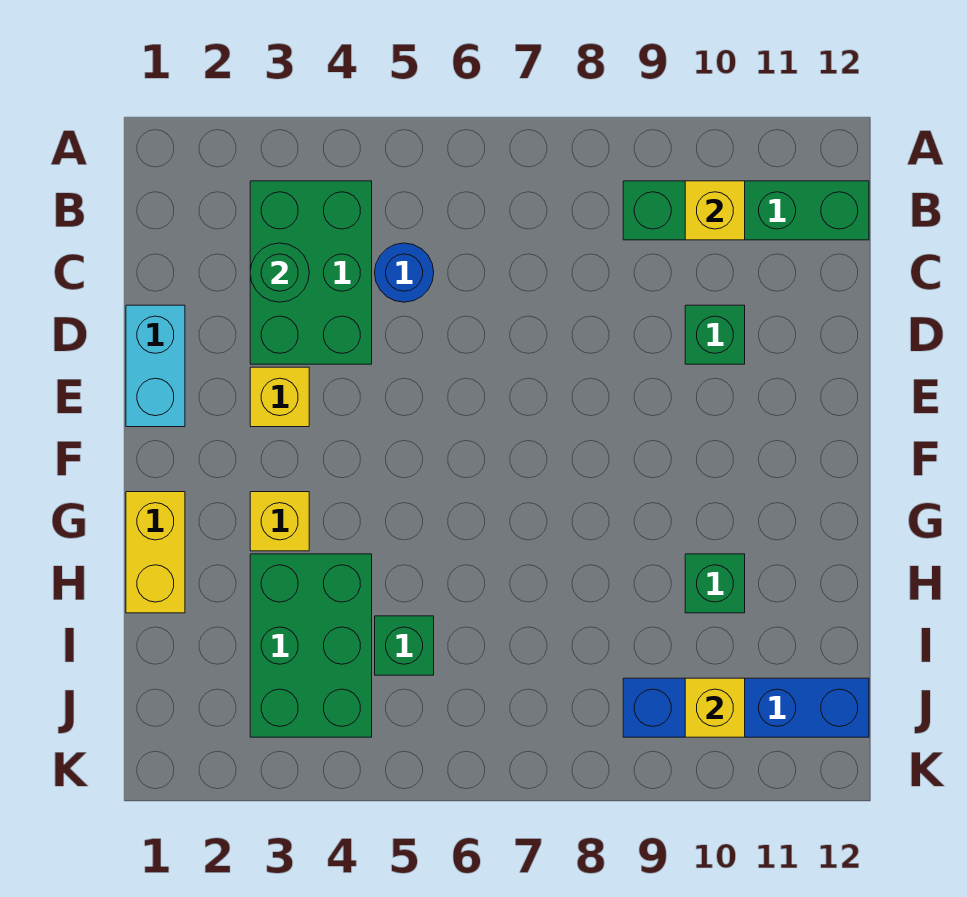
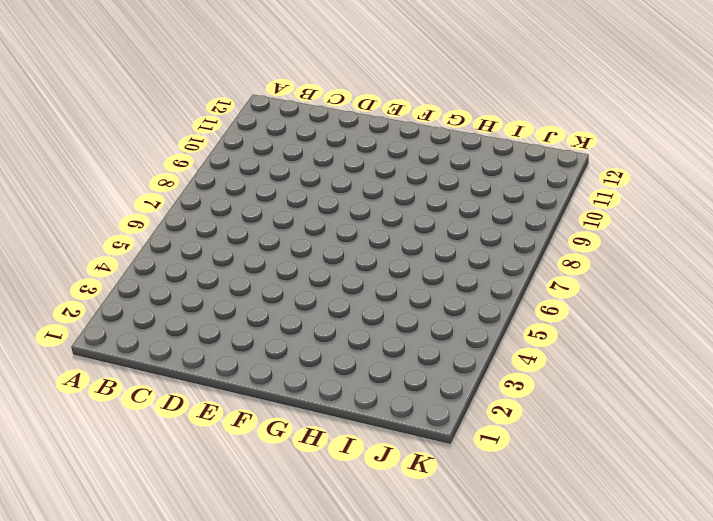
none -> green brick B3:D4 level 1
none -> green brick B9:B12 level 1
none -> blue round brick C5 level 1

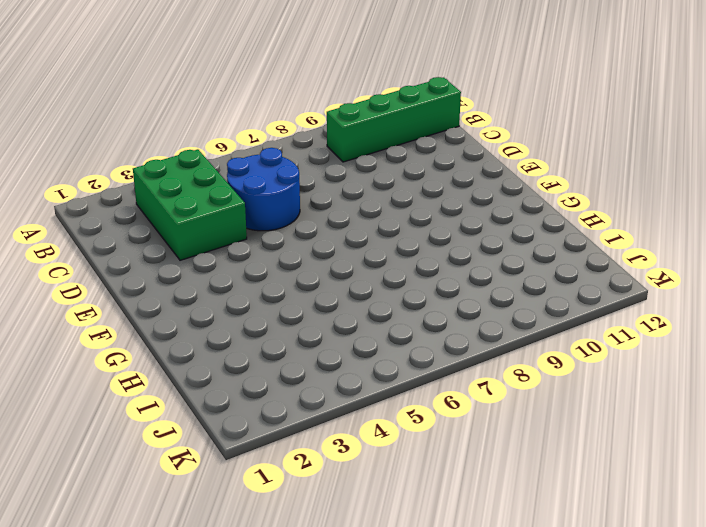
blue round brick C5:D6 level 1 -> blue round brick C5 level 1
none -> cyan brick D1:E1 level 1
none -> green brick D10 level 1
none -> yellow brick E3 level 1

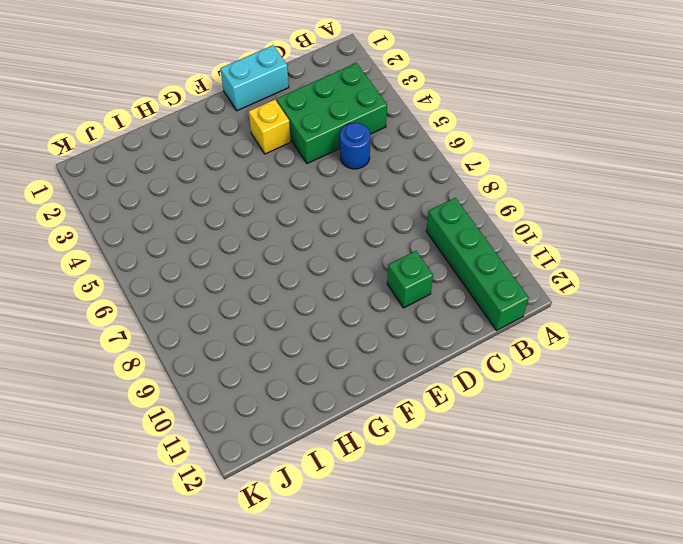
none -> yellow brick G1:H1 level 1
none -> yellow brick G3 level 1
none -> green brick H3:J4 level 1

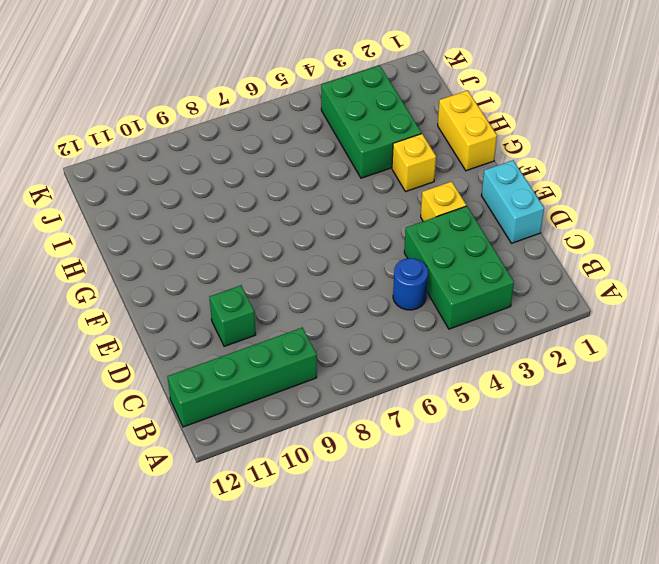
none -> green brick H10 level 1
none -> green brick I5 level 1
none -> blue brick J9:J12 level 1

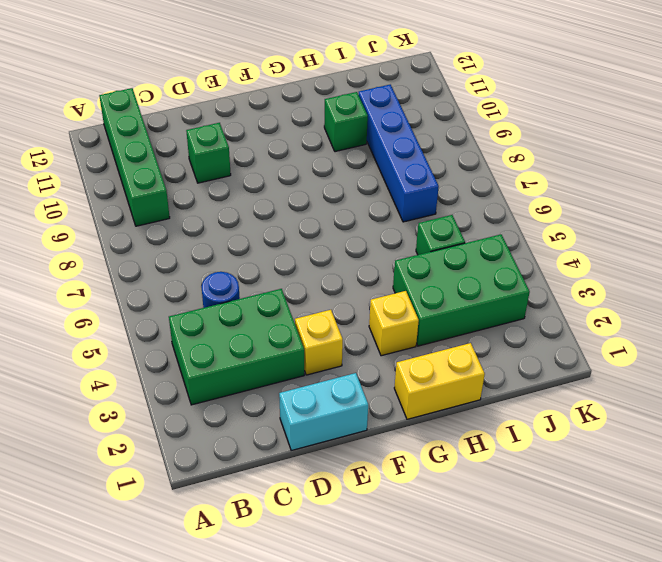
blue brick I7:I10 level 1 -> blue brick J9:J12 level 1
none -> yellow brick B10 level 2
none -> green round brick C3 level 2
none -> yellow brick J10 level 2

